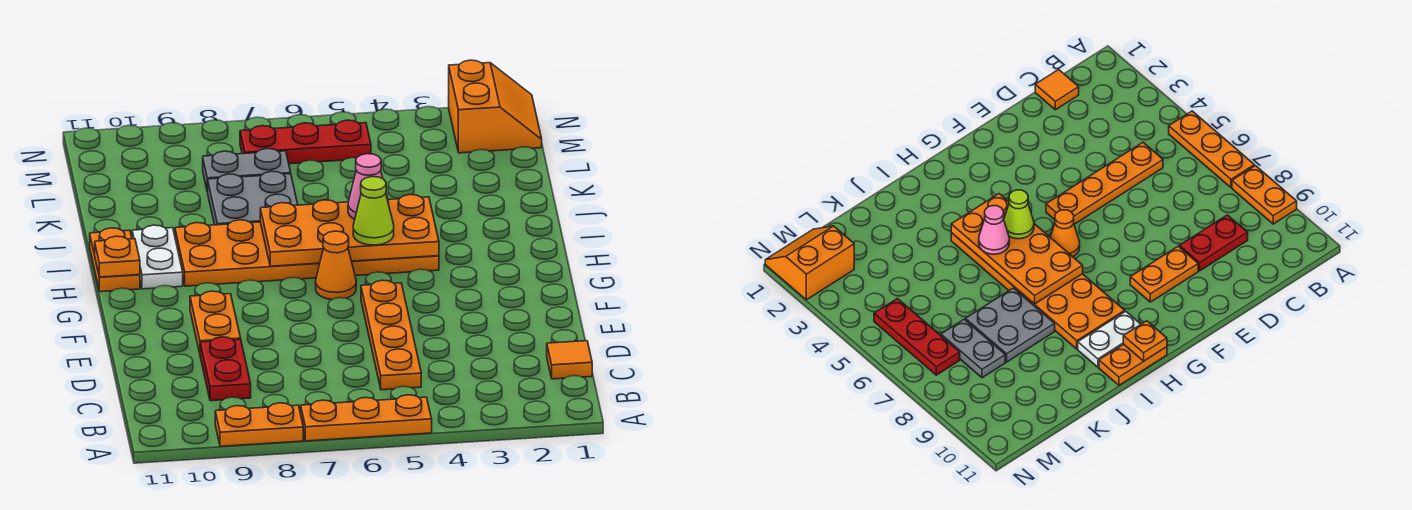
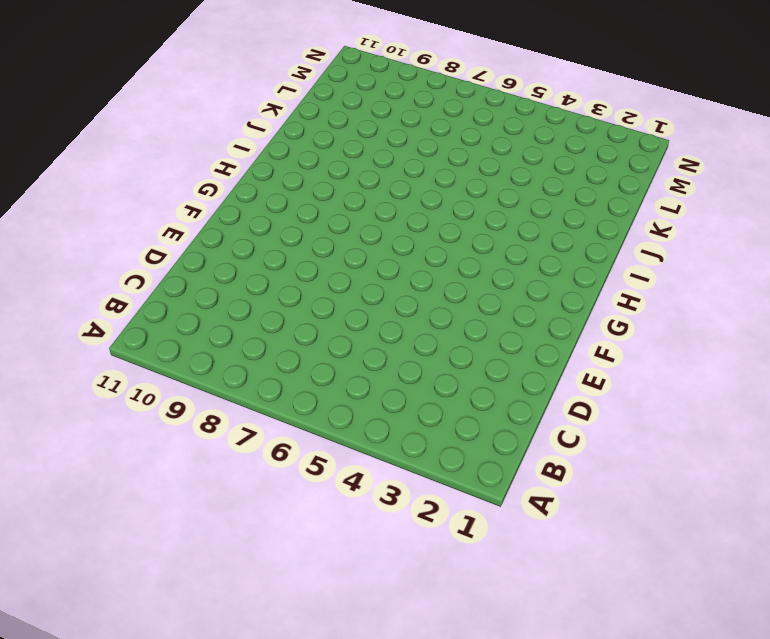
none -> orange plate A5:A7 level 1
none -> orange plate A8:A9 level 1
none -> orange tile C1 level 1

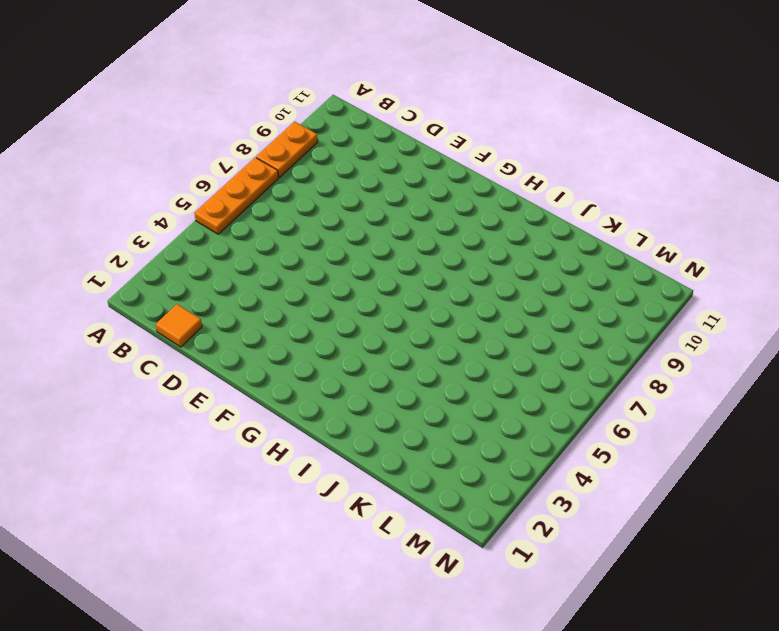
none -> orange plate C5:F5 level 1
none -> red plate C9:D9 level 1
none -> orange plate E9:F9 level 1

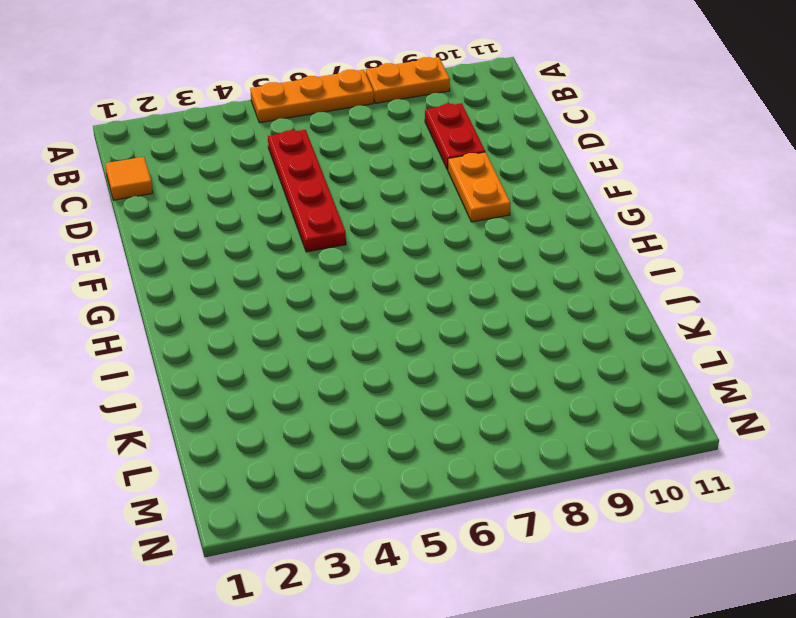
red plate C5:F5 level 1 -> orange plate C5:F5 level 1
none -> orange cone G6 level 1
none -> orange plate H4:I9 level 1
none -> white plate H10:I10 level 1

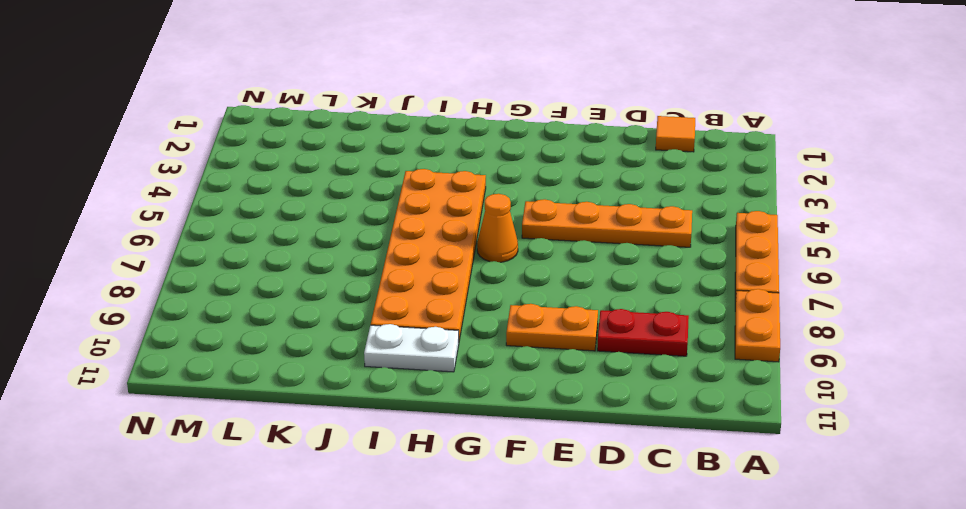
none -> orange plate H11:I11 level 1
none -> grey plate J7:K8 level 1
none -> grey plate L7:L8 level 1

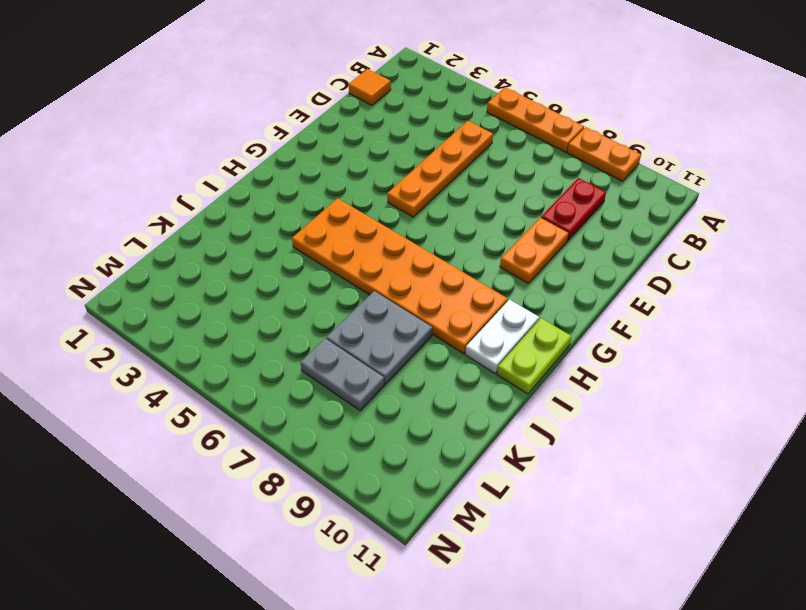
lime plate H11:I11 level 1 -> orange plate H11:I11 level 1
none -> orange cone G6 level 1
none -> orange slope M1:N2 level 1 top 2
none -> red plate M5:M7 level 1

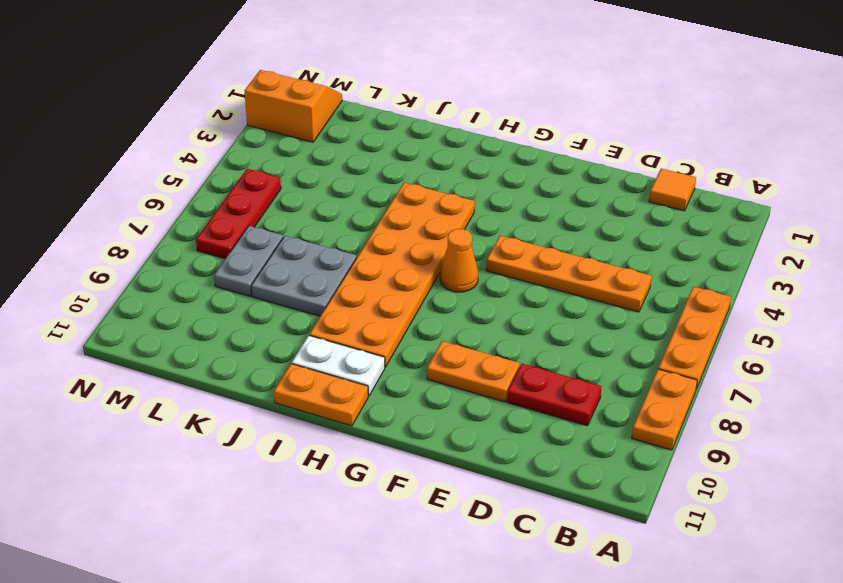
none -> orange plate H4:I7 level 2
none -> orange plate H11 level 2
none -> lime cone H5 level 3

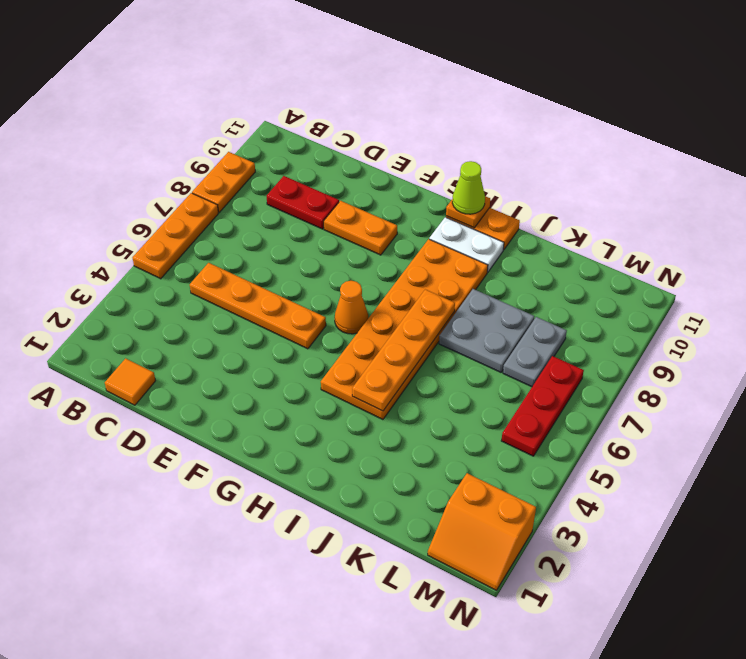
lime cone H11 level 3 -> lime cone H5 level 3
orange plate I4:I7 level 2 -> orange plate H4:I7 level 2
none -> pink cone I5 level 3

